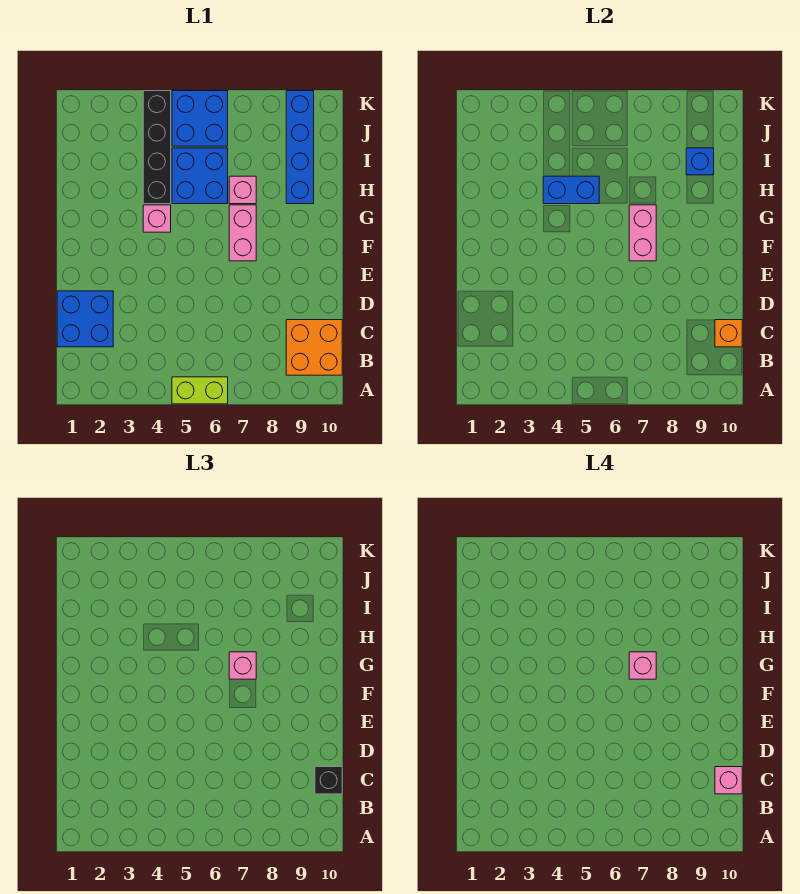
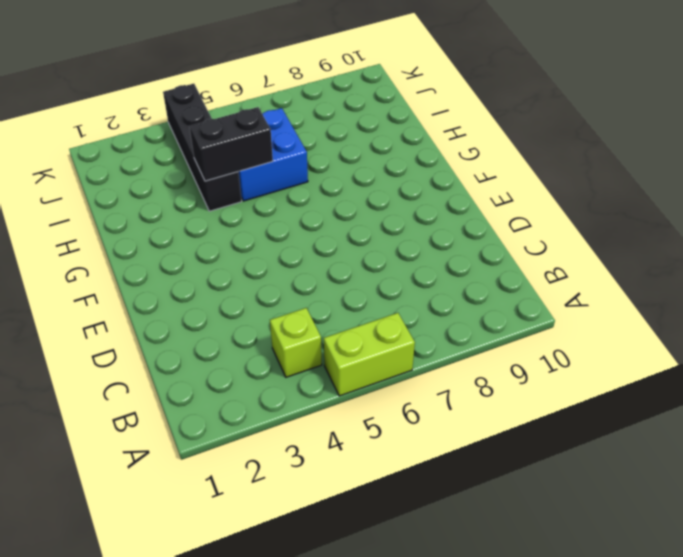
lime brick B4 level 1 -> none
black brick H4:H5 level 2 -> blue brick H4:H5 level 2
none -> orange brick B9:C10 level 1
none -> blue brick C1:D2 level 1
none -> pink brick F7:G7 level 1

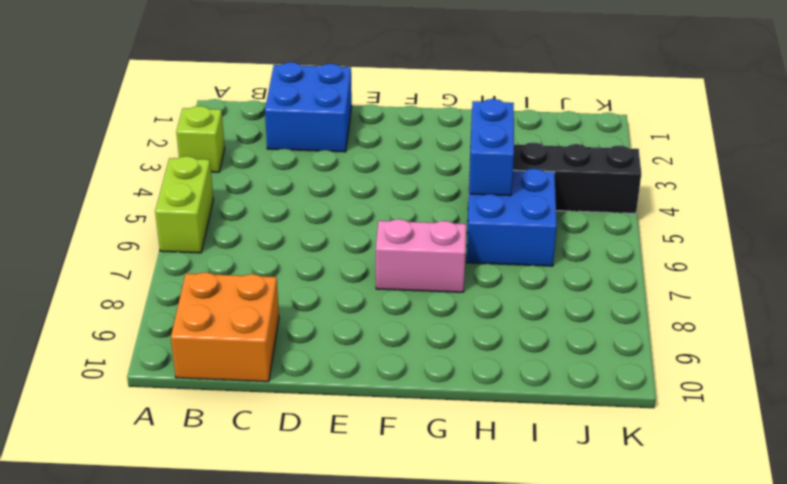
lime brick A3 level 1 -> none
none -> pink brick G4 level 1
none -> pink brick H7 level 1
none -> blue brick H9:K9 level 1

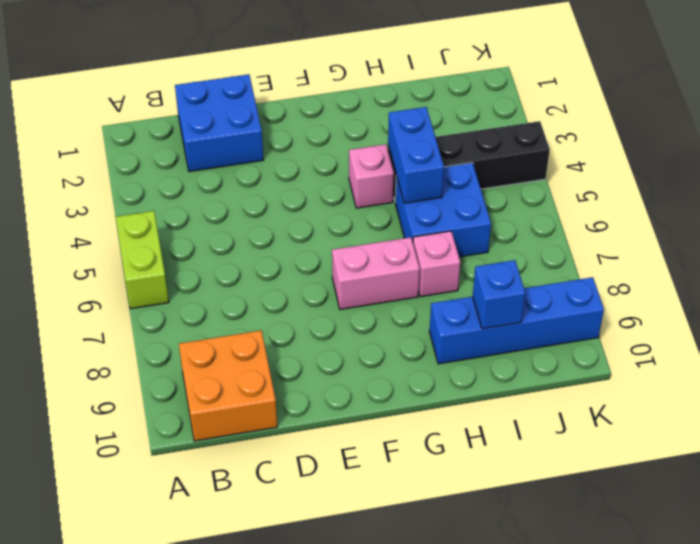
none -> blue brick J5:K6 level 1
none -> orange brick C10 level 2
none -> pink brick F7:G7 level 2

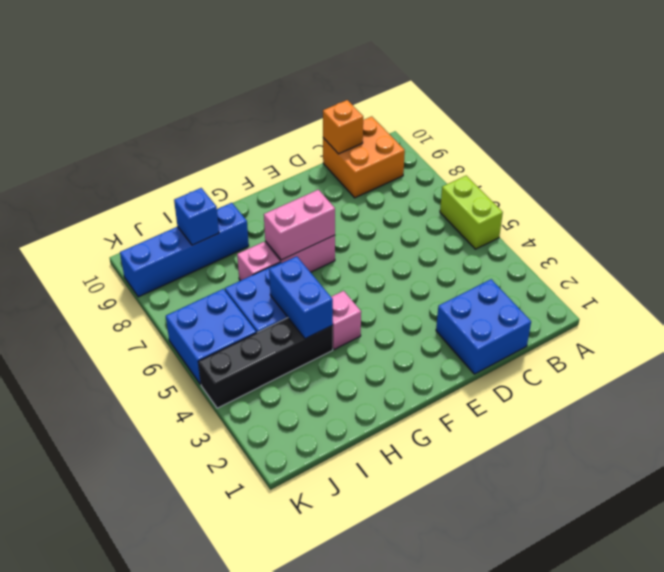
none -> black brick C10 level 3
none -> pink brick G7 level 3
none -> pink brick C10 level 4

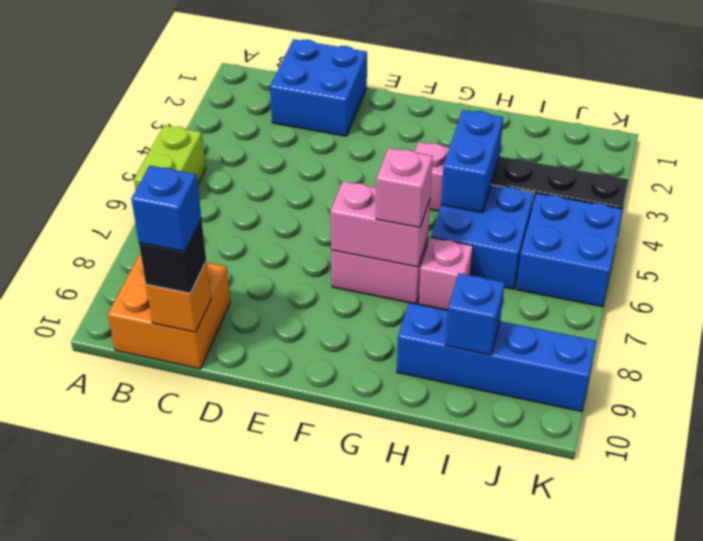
blue brick C10 level 4 -> pink brick C10 level 4
none -> pink brick G7 level 4

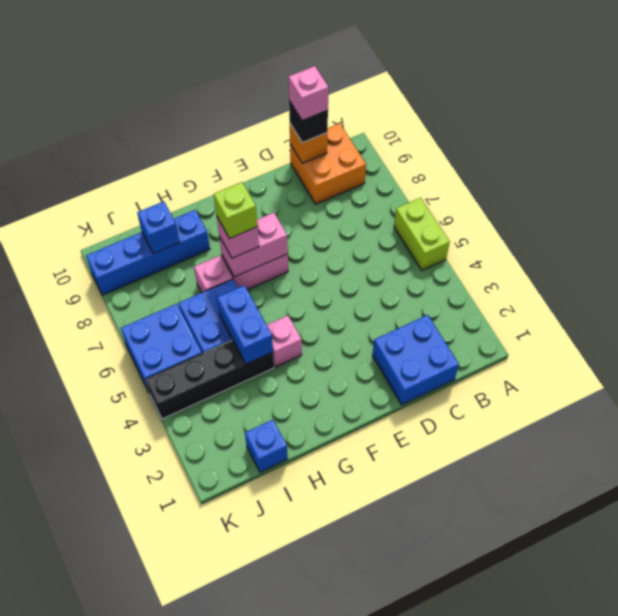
lime brick G7 level 4 -> pink brick G7 level 4
blue brick I1 level 1 -> none

